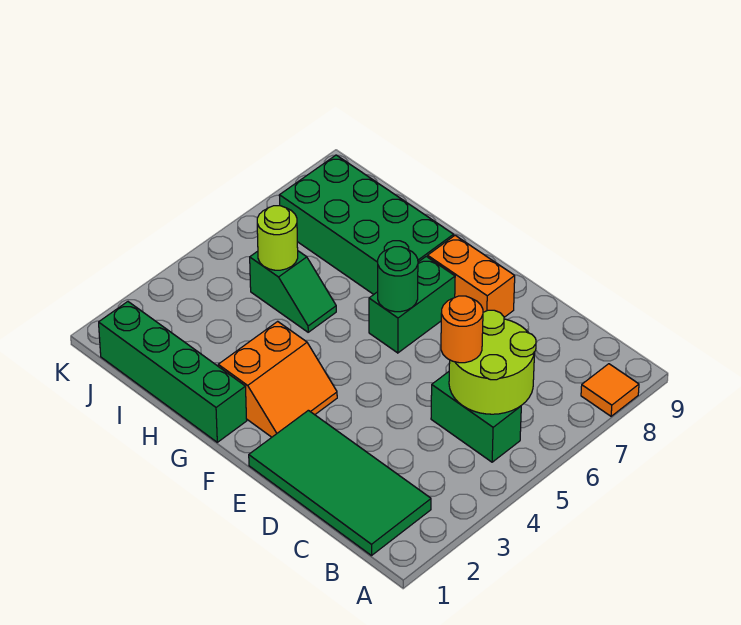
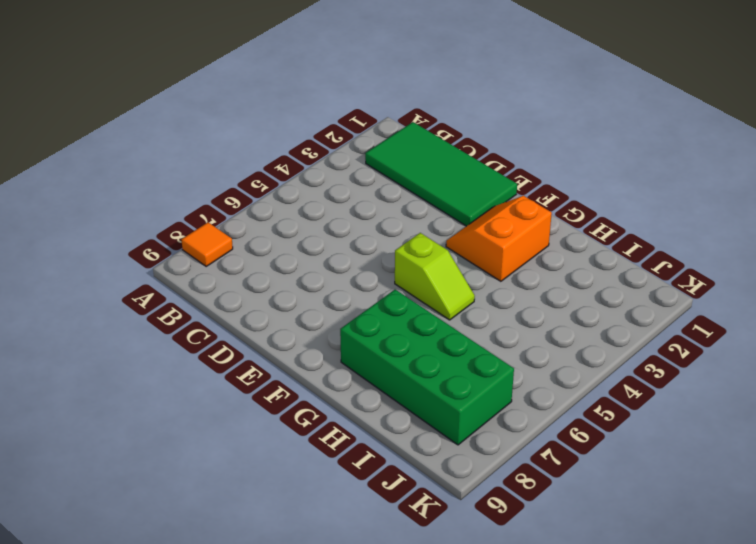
lime slope F5:G5 level 1 top F -> none
none -> green brick B5:C5 level 1
none -> orange brick E8:F8 level 1
none -> green brick F6:F7 level 1

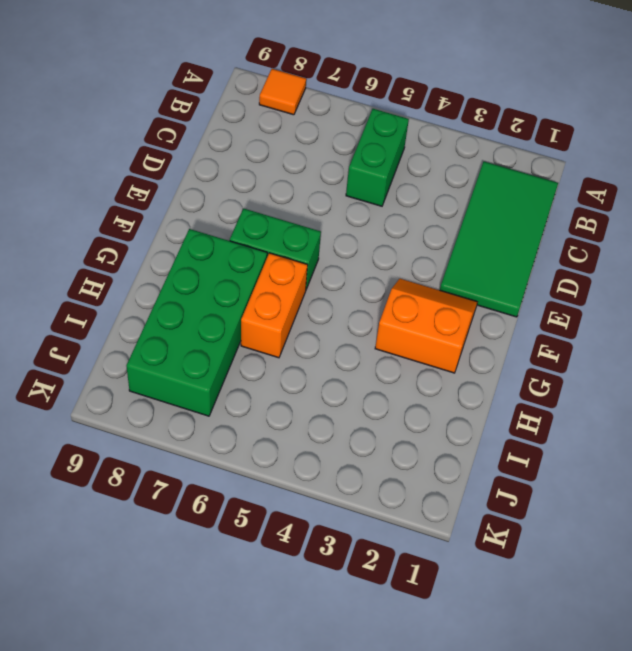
orange brick G6:H6 level 1 -> orange brick E8:F8 level 1
none -> green brick G1:J1 level 1
none -> green slope H5:I5 level 1 top I
none -> lime round brick B5:C6 level 2

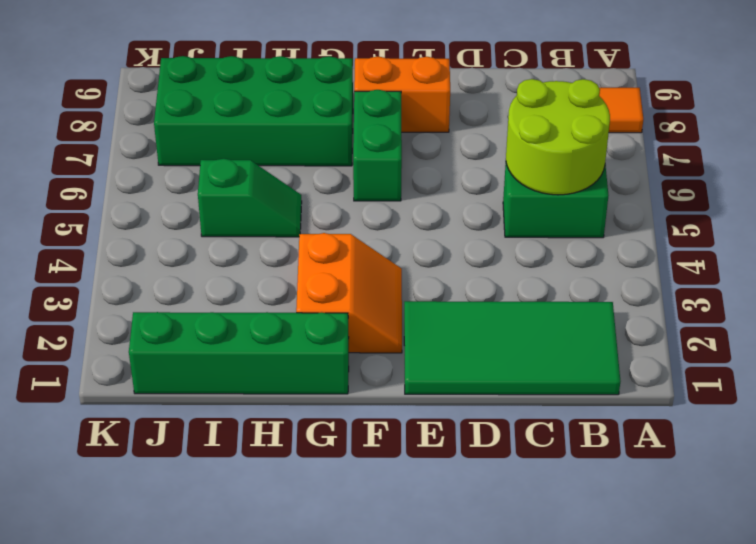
none -> green round brick F6 level 2
none -> lime round brick I5 level 2
none -> orange round brick C5 level 3

